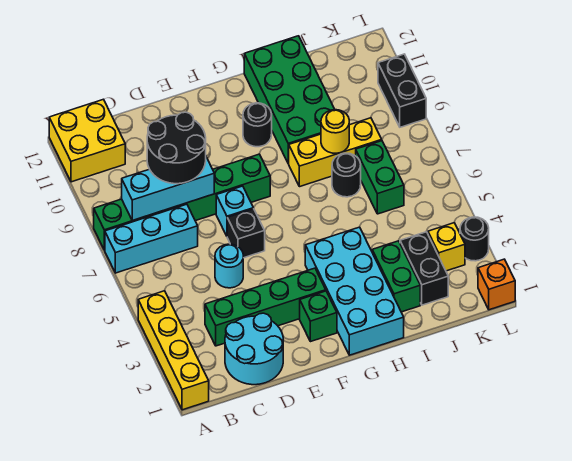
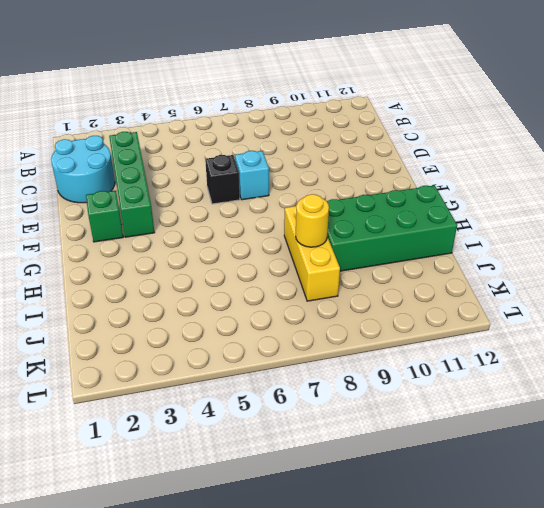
none -> yellow brick A1:A4 level 1
none -> cyan brick A7:C7 level 1
none -> green brick A8:F8 level 1

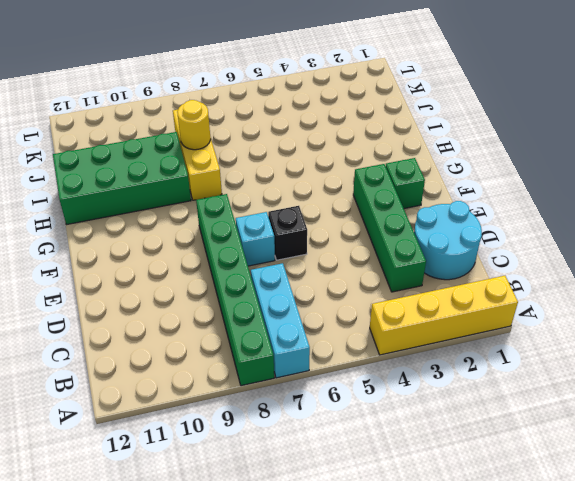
none -> yellow brick A11:B12 level 1
none -> cyan round brick D5 level 1
none -> cyan brick G1:H4 level 1

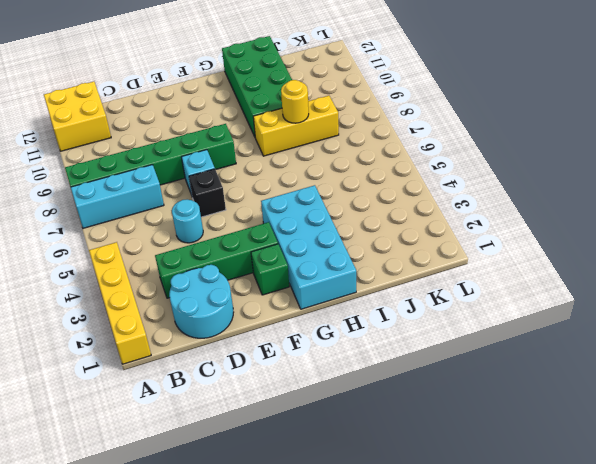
none -> black round brick G10 level 1
none -> green brick I2:I3 level 1
none -> black round brick I7 level 1

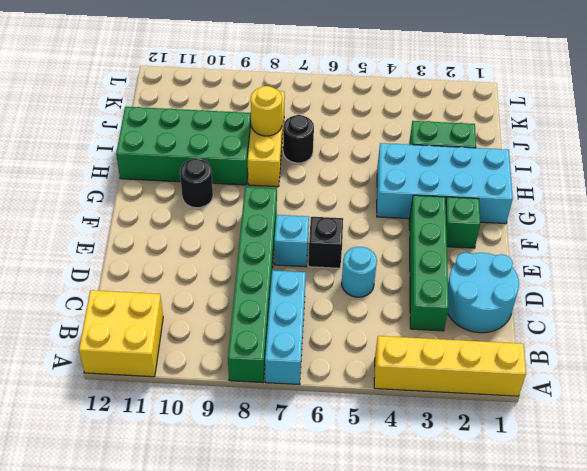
none -> black brick J2:J3 level 1
none -> green brick J6:J7 level 1
none -> yellow brick K3 level 1

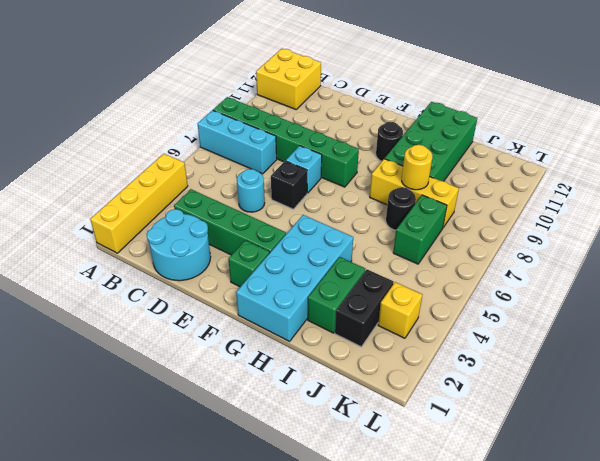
none -> orange brick L1 level 1
none -> black round brick L3 level 1
none -> black brick L9:L10 level 1

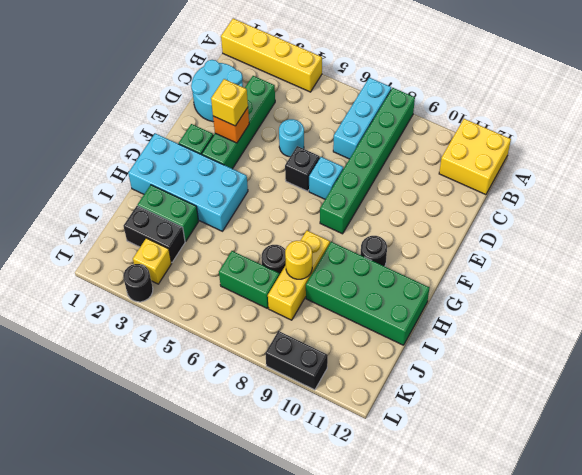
orange brick E3 level 2 -> orange brick L1 level 1
yellow brick E3 level 3 -> none
none -> cyan brick B8:D8 level 2
none -> black round brick C8:D9 level 3

